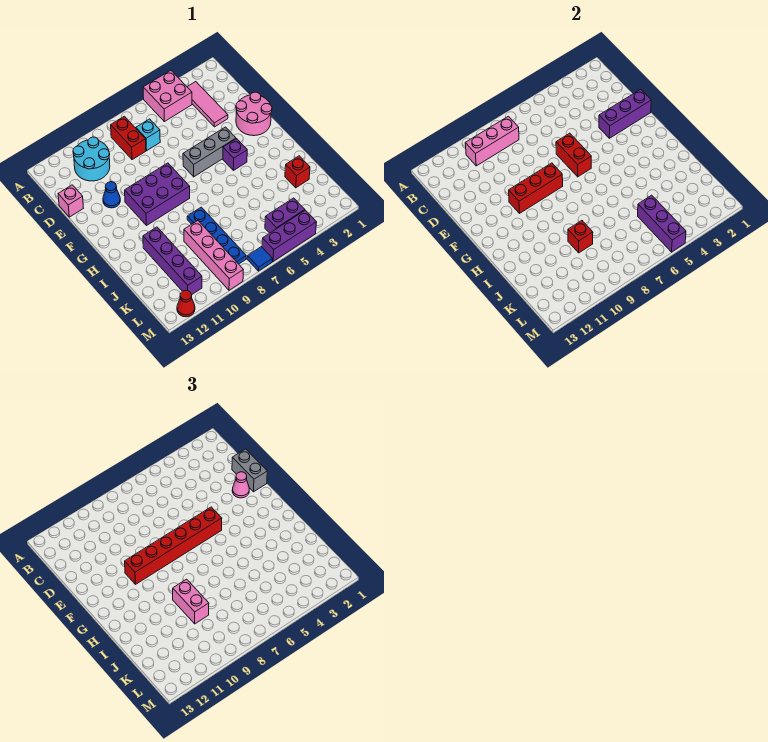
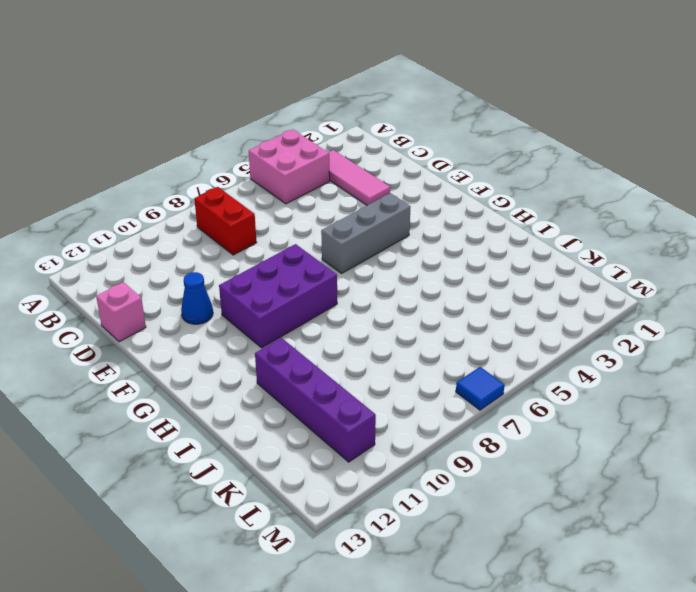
none -> cyan round brick B10:C11 level 1
none -> cyan brick C7 level 1
none -> pink round brick E1:F2 level 1

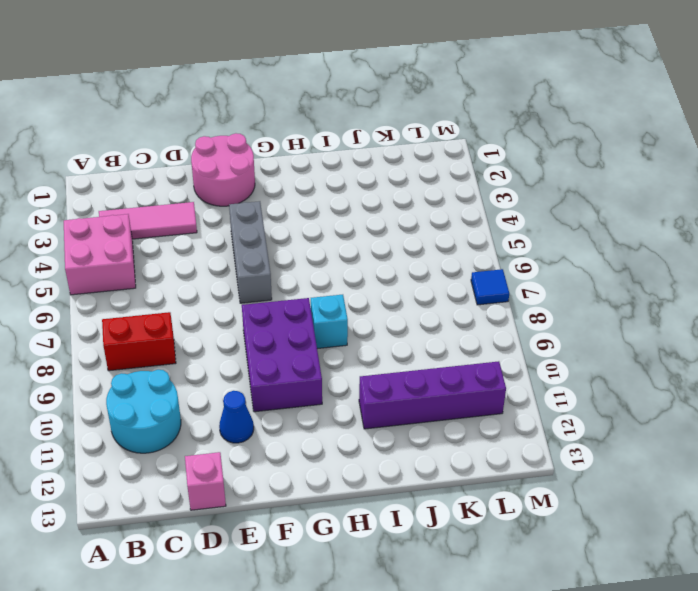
cyan brick H8 level 1 -> cyan brick C7 level 1
none -> purple brick G4 level 1
none -> blue plate I8:L8 level 1
none -> red brick J2 level 1

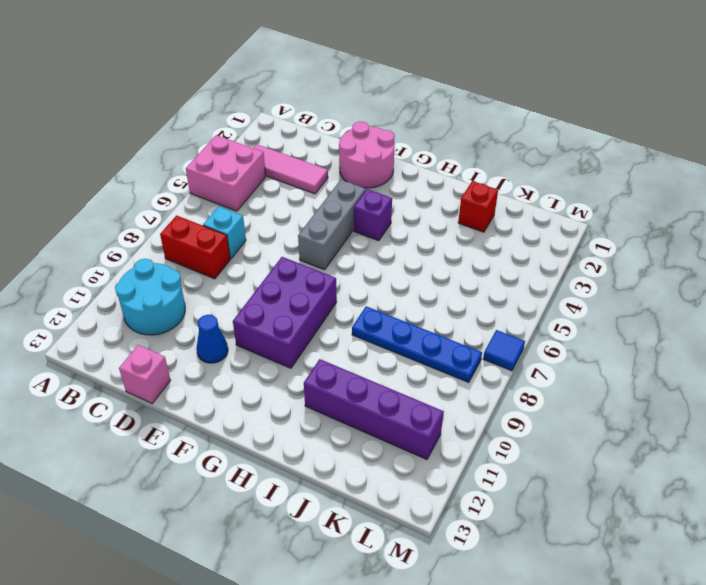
none -> pink brick J9:M9 level 1
none -> purple brick L4:L5 level 1
none -> purple brick M4:M6 level 1

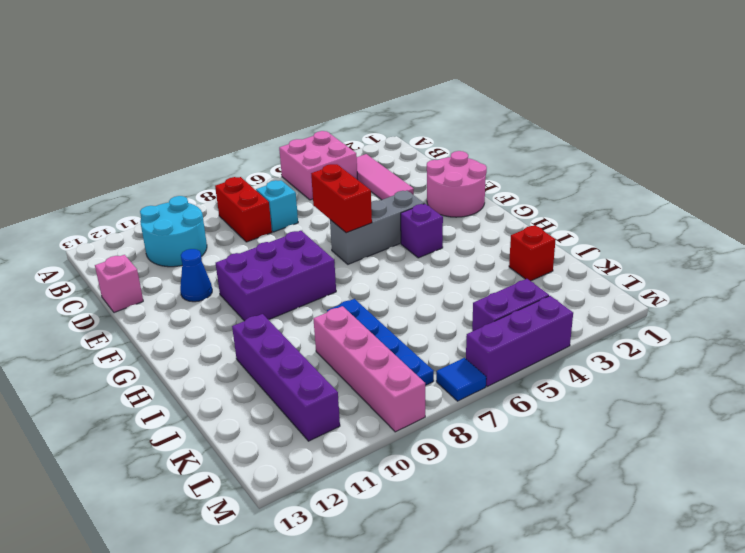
none -> red cone M12 level 1
none -> pink brick B8:B10 level 2
none -> purple brick E1:E3 level 2

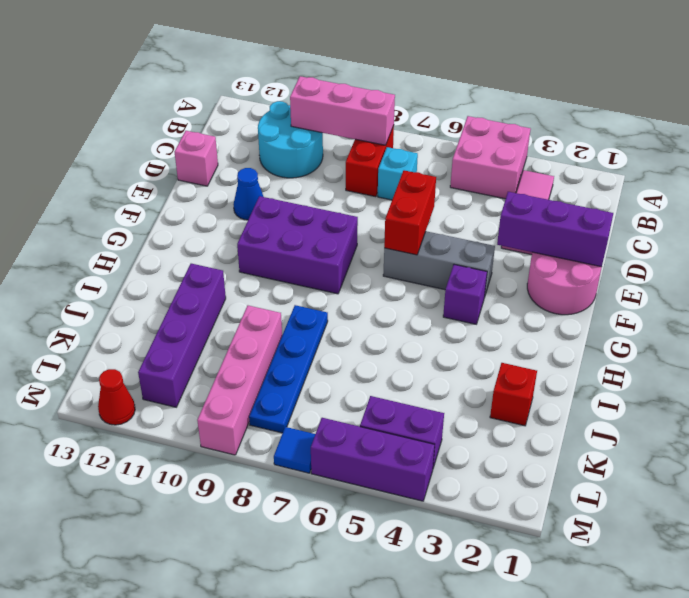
none -> red brick F8:F10 level 2
none -> red brick J9 level 2
none -> purple brick K5:M5 level 2

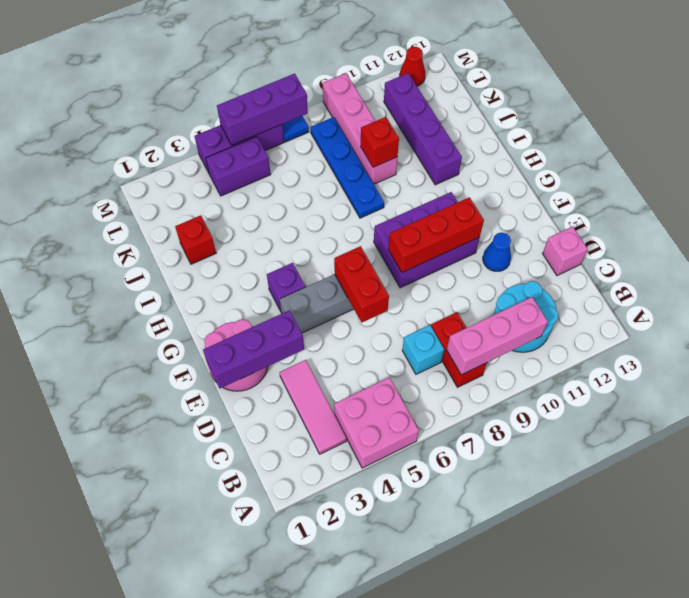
purple brick M5:M7 level 2 -> purple brick K5:M5 level 2
none -> grey brick D1:E1 level 3
none -> pink cone E2 level 3
none -> red brick F5:F10 level 3

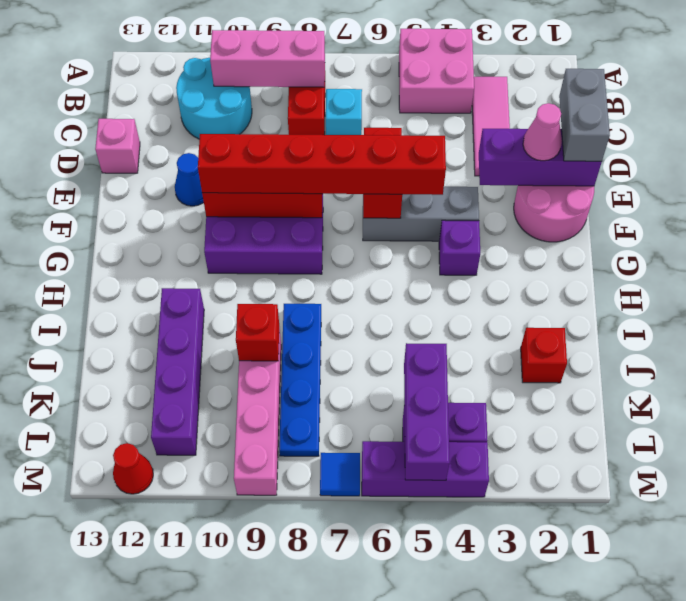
none -> pink brick I9:J9 level 3

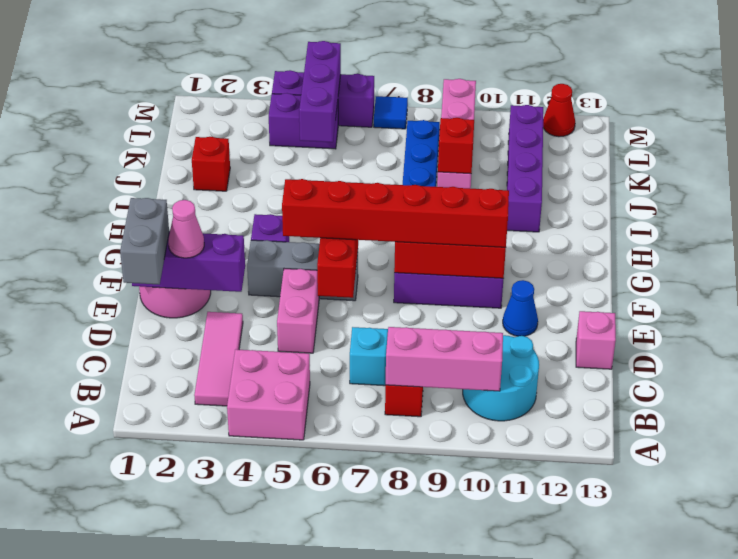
pink brick D5:E5 level 1 -> pink brick I9:J9 level 3

